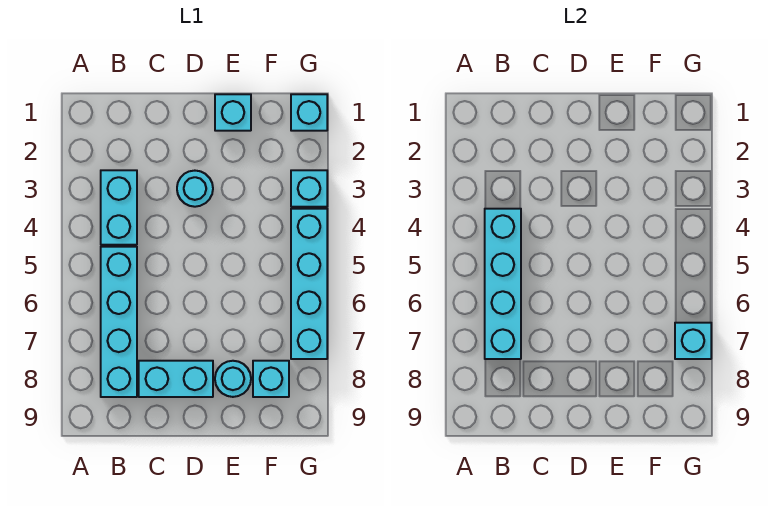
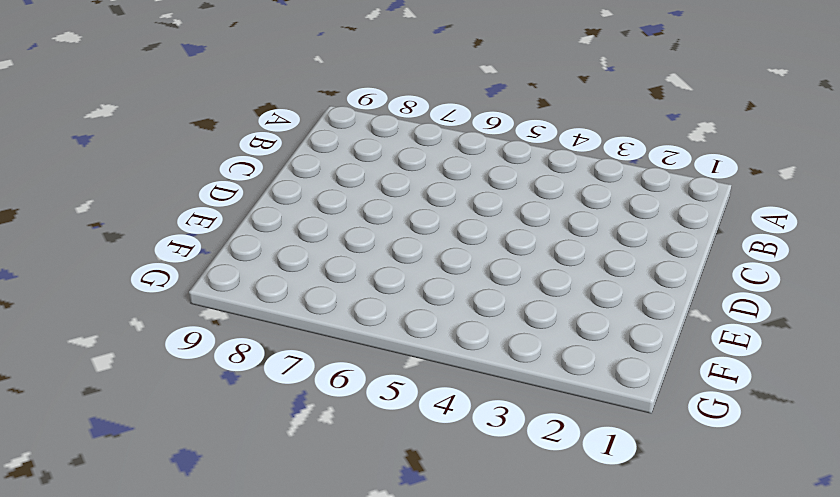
none -> cyan brick B3:B4 level 1
none -> cyan brick B5:B8 level 1
none -> cyan brick C8:D8 level 1

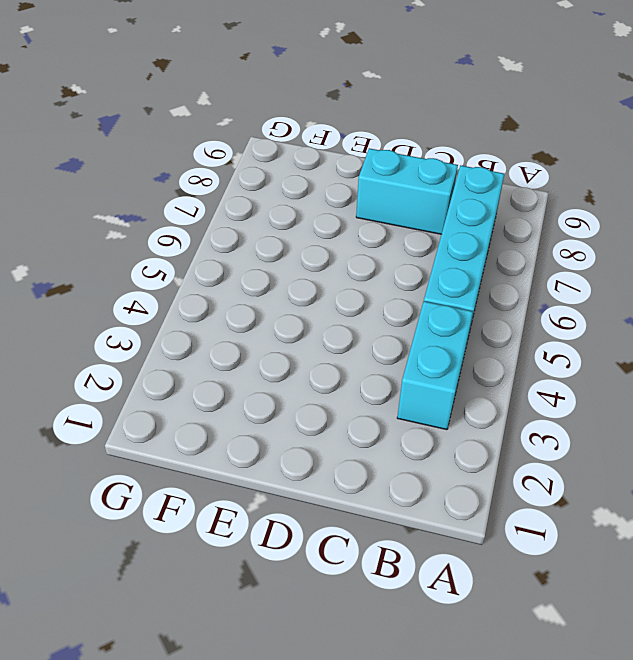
none -> cyan round brick D3 level 1
none -> cyan brick E1 level 1
none -> cyan round brick E8 level 1

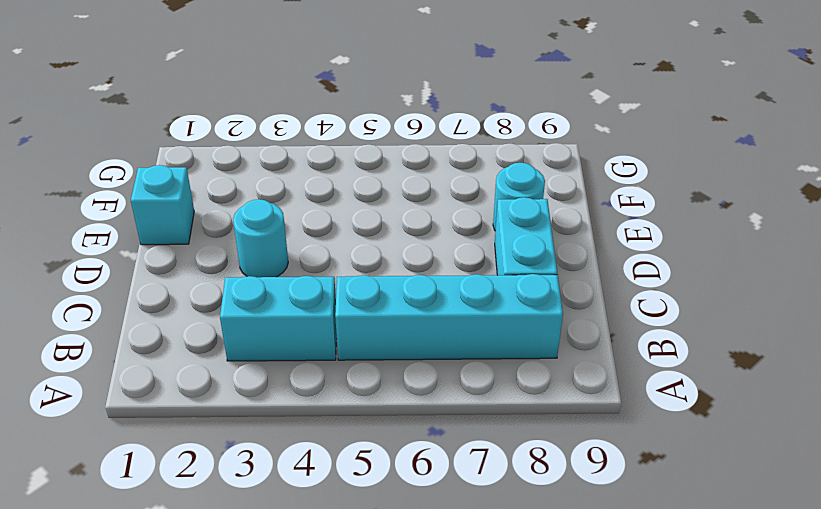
none -> cyan brick F8 level 1
none -> cyan brick G1 level 1
none -> cyan brick G3 level 1

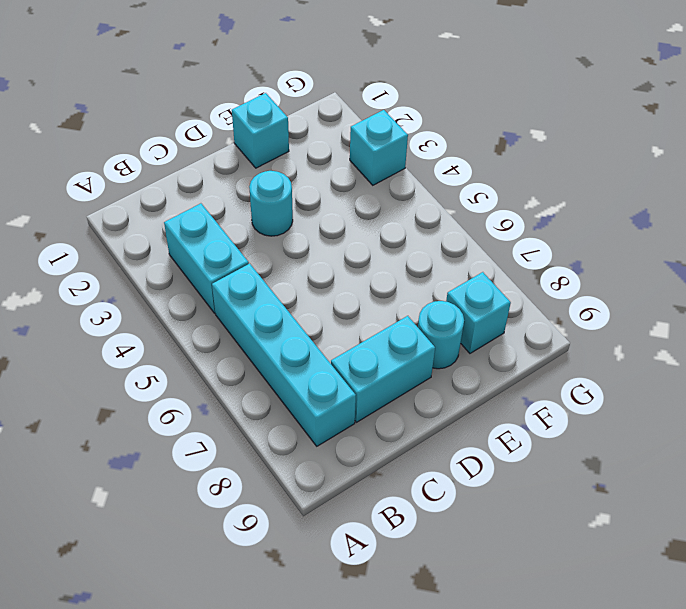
none -> cyan brick G1 level 1
none -> cyan brick G4:G7 level 1
none -> cyan brick B4:B7 level 2

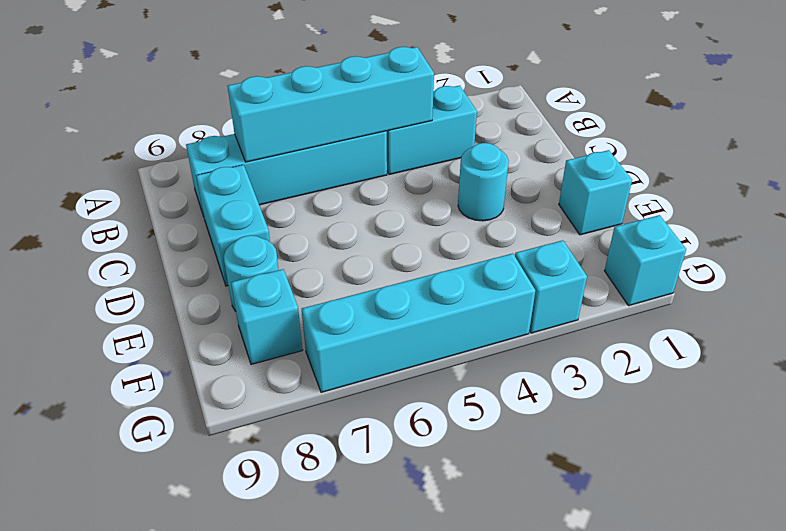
none -> cyan brick G7 level 2

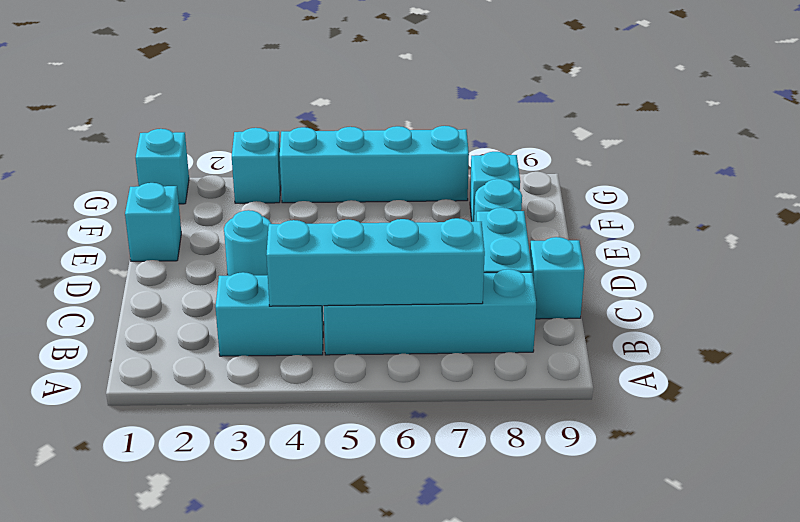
cyan brick C9 level 1 -> cyan brick G7 level 2

